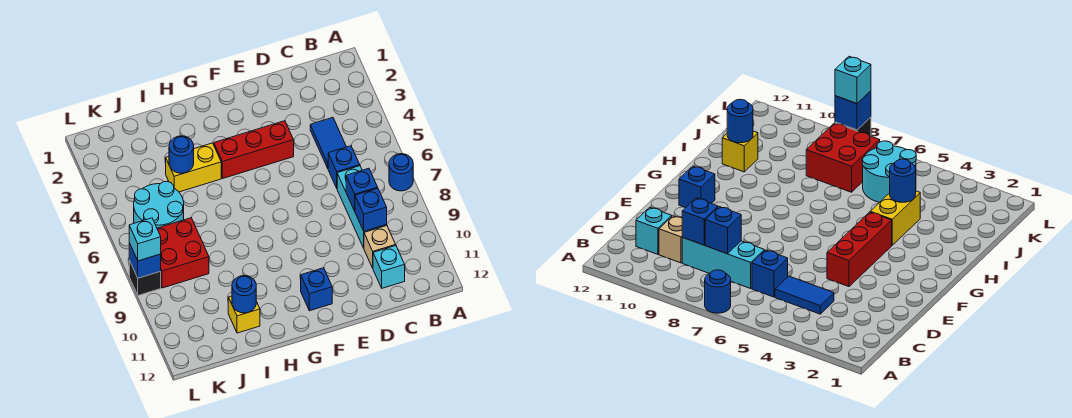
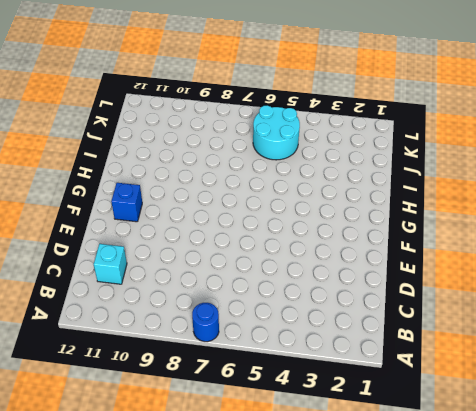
none -> blue tile C4:C5 level 1
none -> blue brick C6 level 1
none -> cyan brick C7:C9 level 1

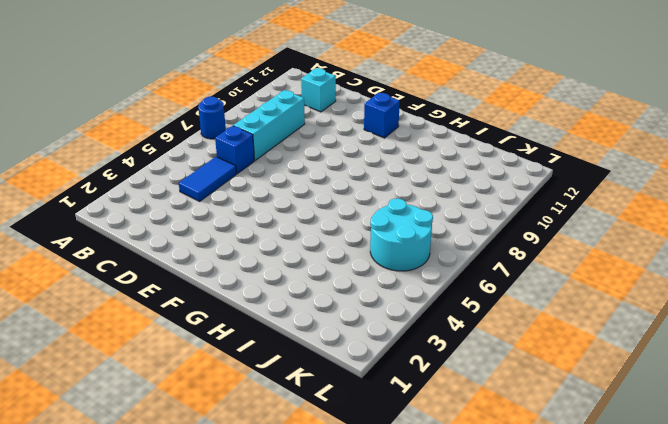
none -> tan brick C10 level 1
none -> red brick E4:G4 level 1
none -> yellow brick H4:I4 level 1

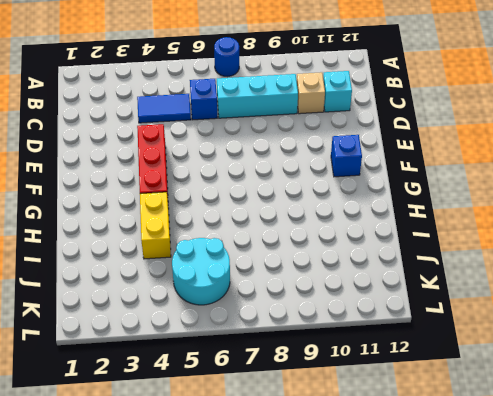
none -> yellow brick I11 level 1
none -> red brick J7:K8 level 1
none -> black brick L8 level 1

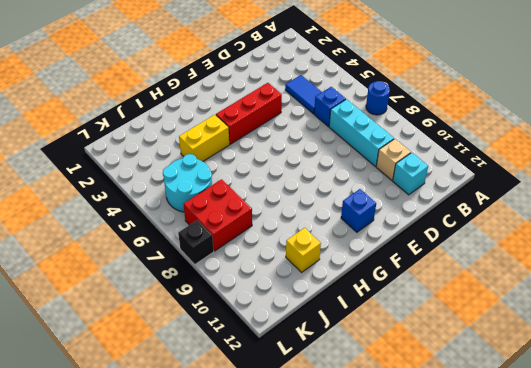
none -> blue brick C8 level 2
none -> blue brick C9 level 2
none -> blue round brick I4 level 2

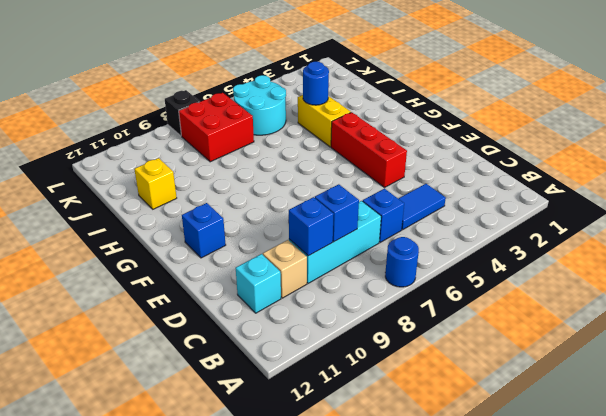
none -> blue round brick I11 level 2
none -> blue brick L8 level 2
none -> cyan brick L8 level 3

